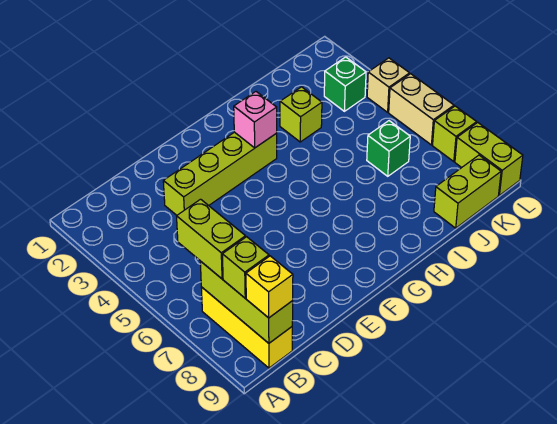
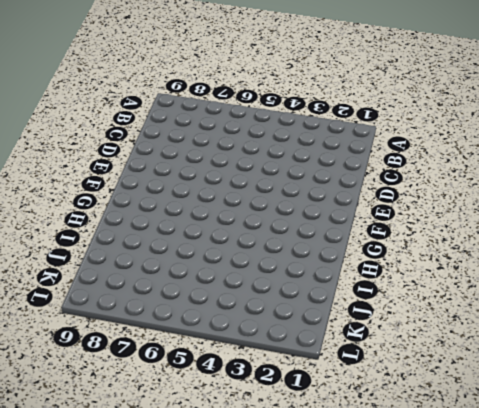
none -> yellow brick B7:B9 level 1
none -> lime brick D3:G3 level 1
none -> lime brick I3 level 1

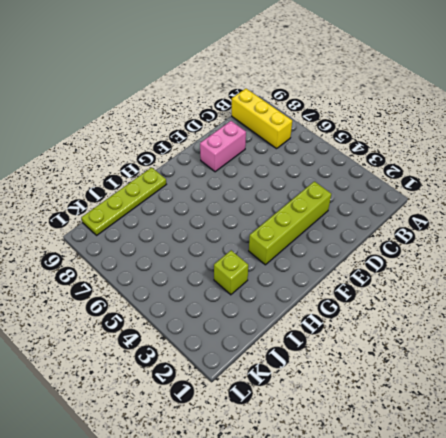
pink brick D8:E8 level 1 -> none
lime plate H9:K9 level 1 -> lime brick J9:K9 level 1
none -> green brick J6 level 1
none -> green brick K3 level 1
none -> tan brick L4 level 1

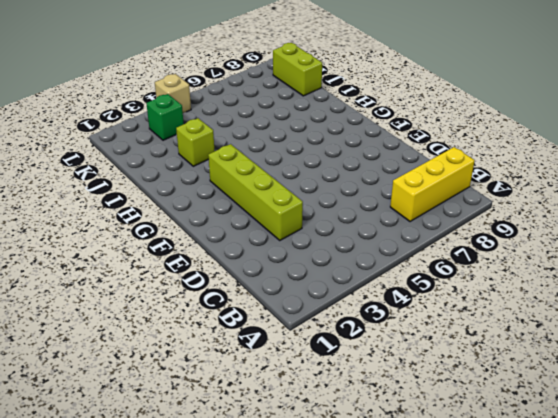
none -> green brick J6 level 1
none -> tan brick L5:L6 level 1
none -> lime brick L7 level 1

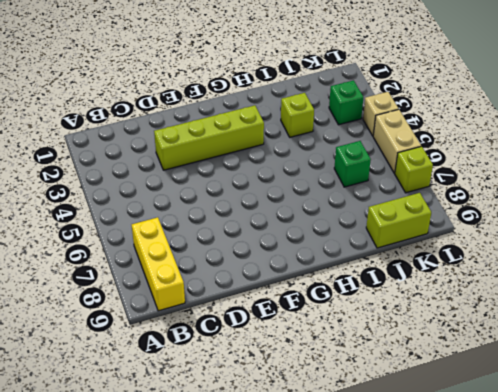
none -> lime brick L8:L9 level 1
none -> lime brick B7:B9 level 2
none -> pink brick G3 level 2

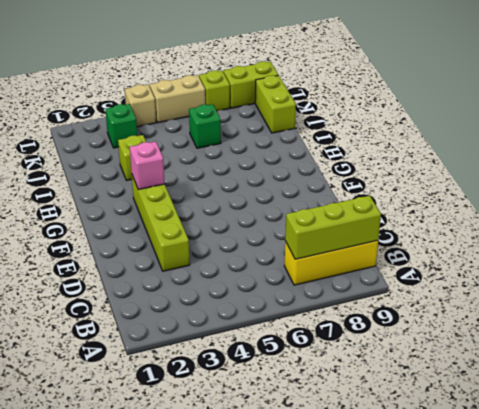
none -> lime brick B6:B7 level 3
none -> lime brick B8 level 3
none -> yellow brick B9 level 3

